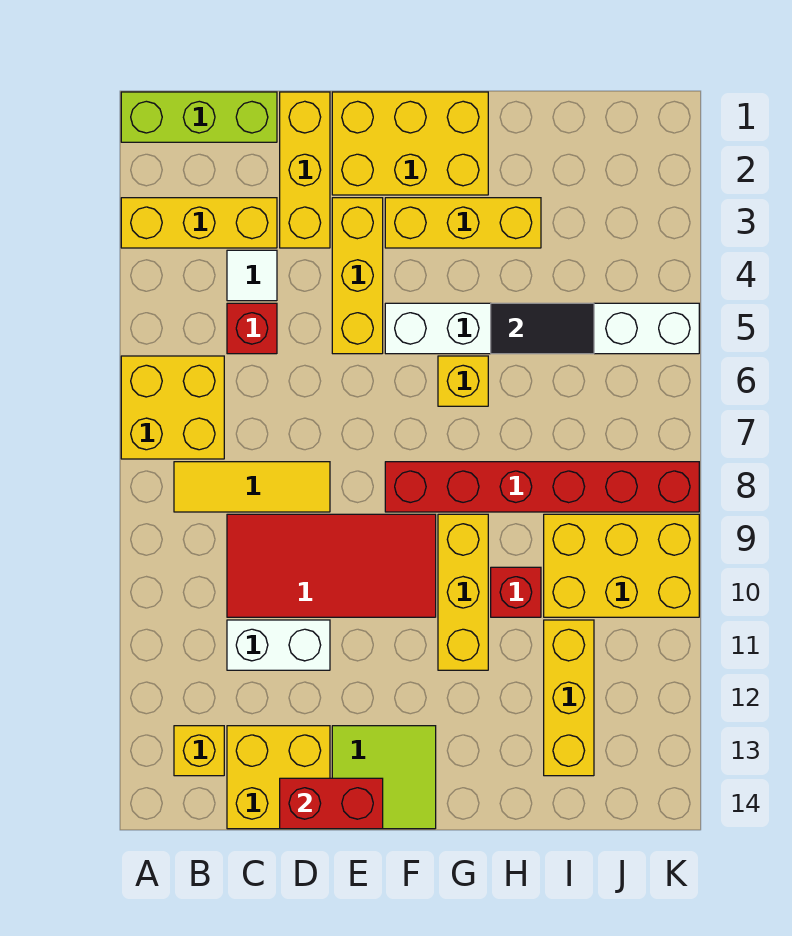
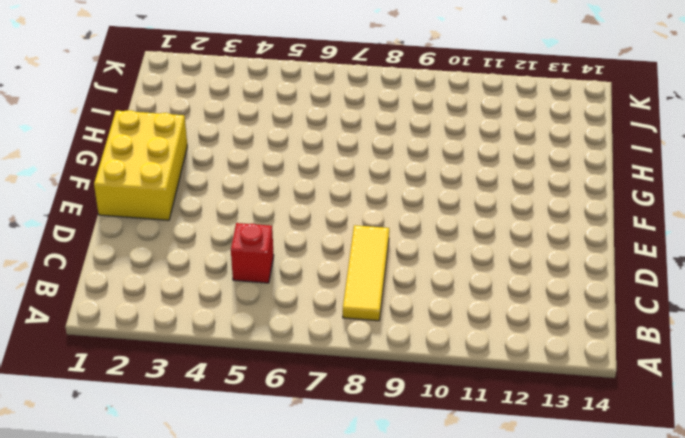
none -> lime brick A1:C1 level 1
none -> yellow brick A3:C3 level 1
none -> yellow brick A6:B7 level 1

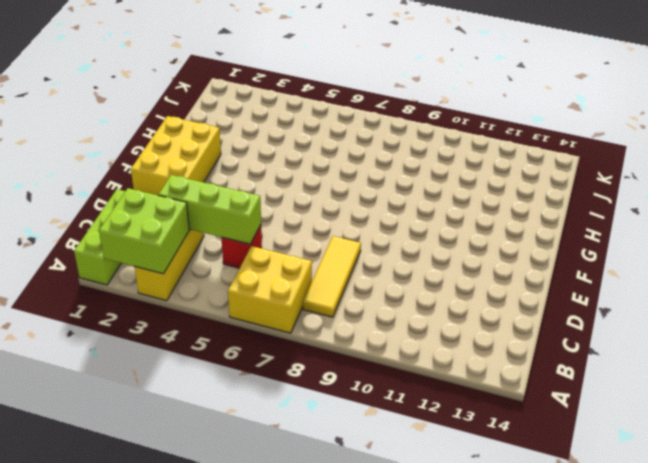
lime brick A2:B3 level 2 -> none
lime brick C3:C5 level 2 -> none
none -> yellow brick B13 level 1
none -> white tile C4 level 1
none -> red tile C9:F10 level 1

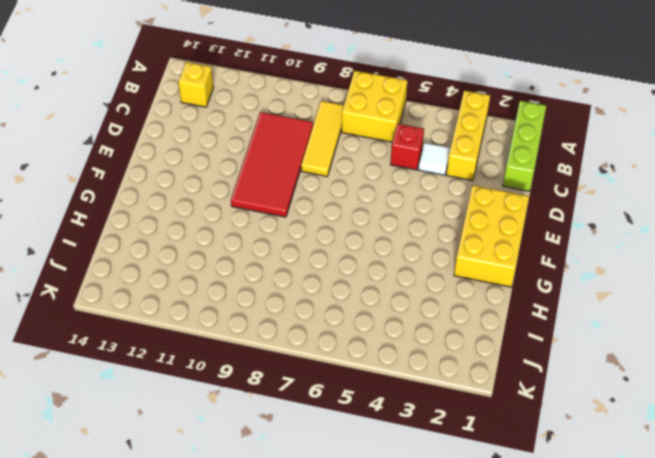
none -> white brick C11:D11 level 1
none -> yellow brick C13:D14 level 1
none -> yellow brick D1:D3 level 1

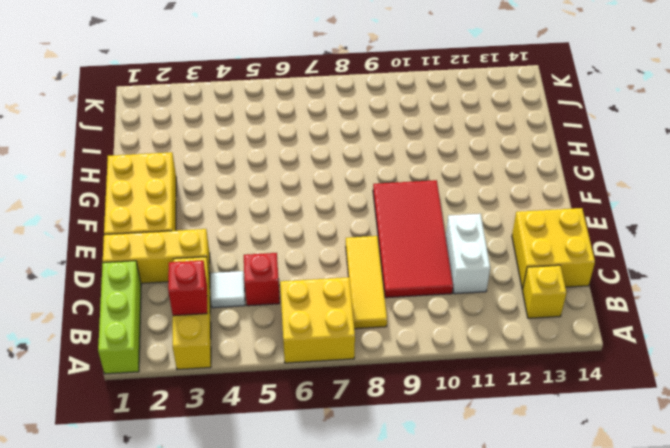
red brick B3 level 2 -> red brick H10 level 1
none -> yellow brick E3:E5 level 1
none -> lime tile E13:F14 level 1
none -> yellow brick F3:H3 level 1

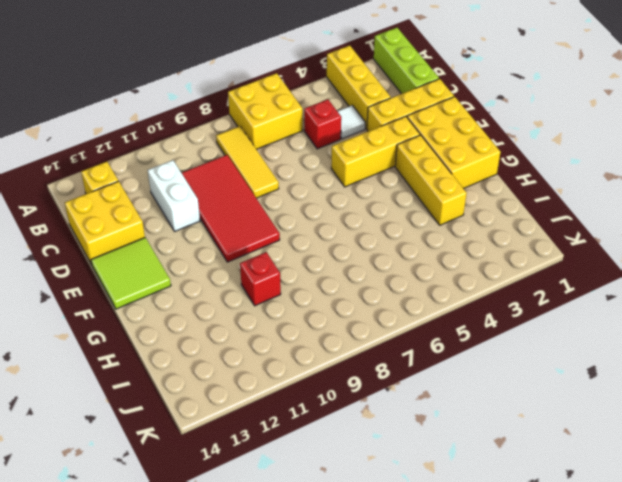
none -> white brick F5:K5 level 1
none -> red brick F8:K8 level 1
none -> yellow brick G6 level 1

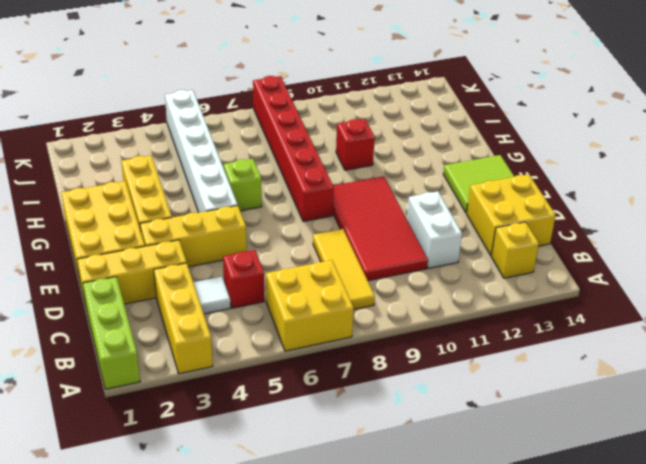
lime brick G6 level 1 -> yellow brick G6 level 1
none -> yellow brick G9:G11 level 1
none -> yellow brick I9:K10 level 1
none -> yellow brick I11:I13 level 1

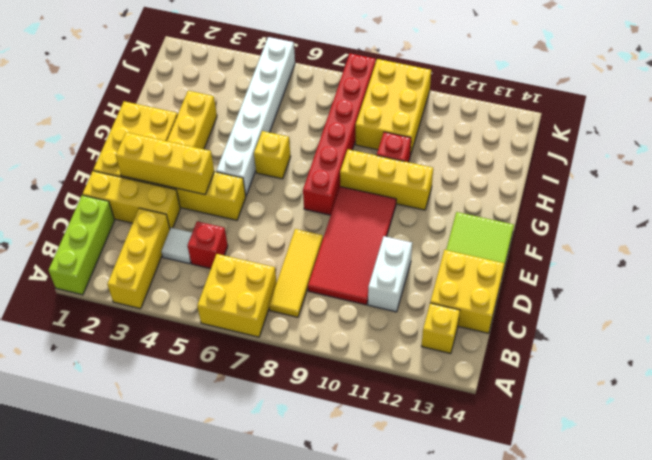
yellow brick E2:E4 level 2 -> yellow brick I11:I13 level 1
none -> red brick D14:E14 level 2
none -> black tile H5:I5 level 2

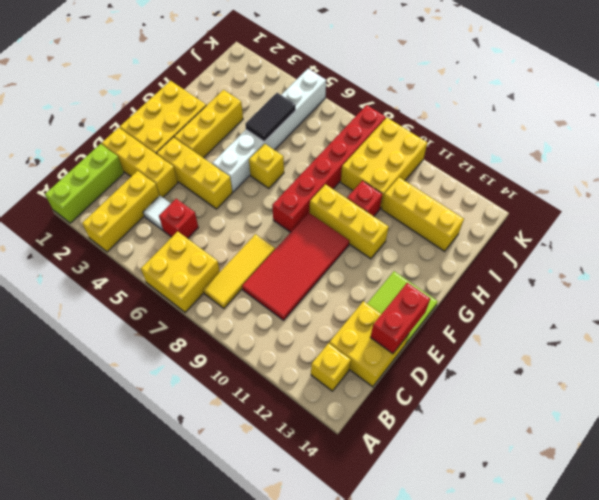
none -> white brick C11:D11 level 1

